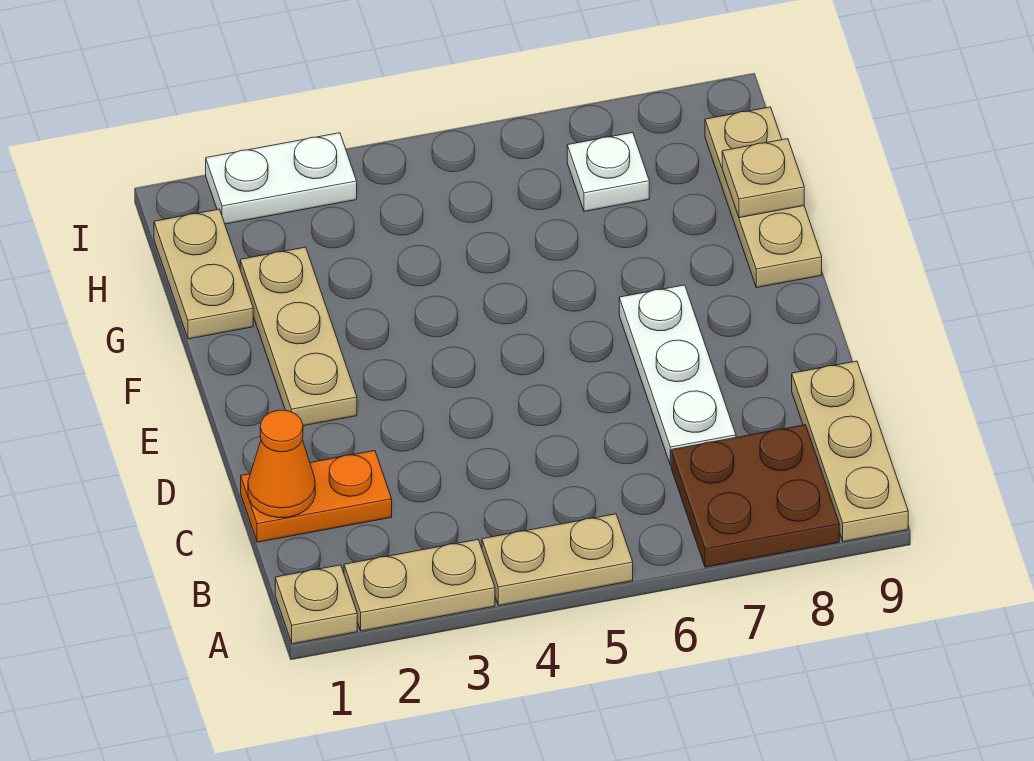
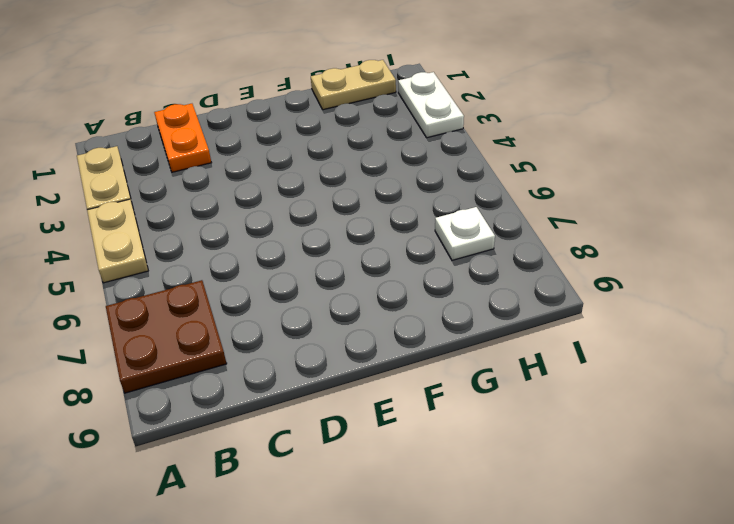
none -> tan plate A1 level 1
none -> tan plate A9:C9 level 1
none -> white plate C7:E7 level 1

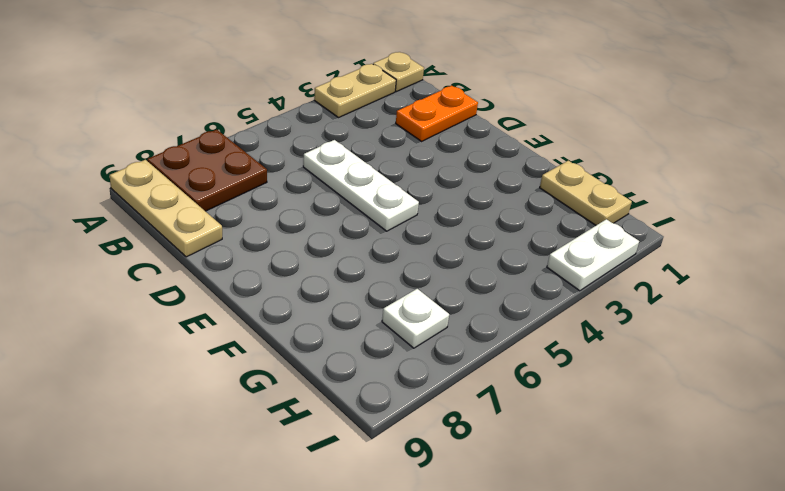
white plate C5:E5 level 1 -> white plate C7:E7 level 1
none -> tan plate A4:A5 level 1
none -> tan plate E2:G2 level 1
none -> tan plate F9:H9 level 1

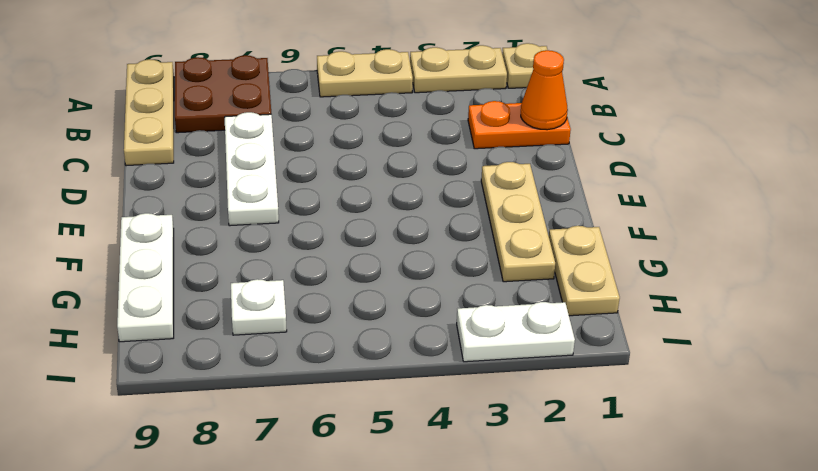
white plate F9:H9 level 1 -> tan plate F9:H9 level 1
none -> tan plate G9 level 2

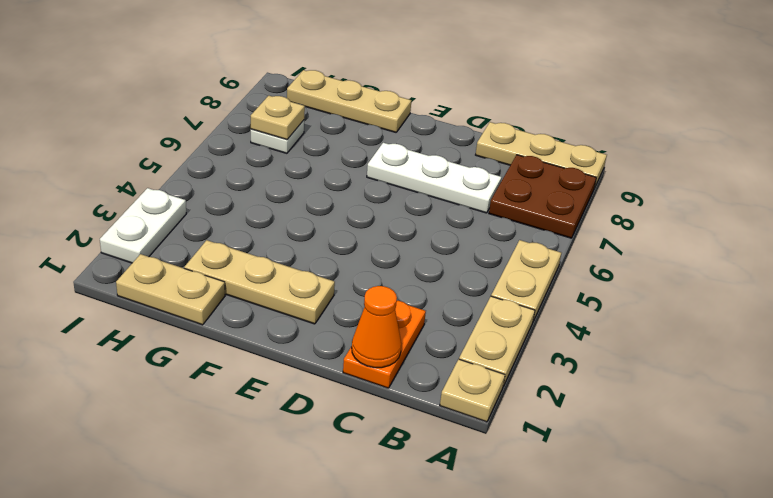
tan plate H7 level 2 -> tan plate G9 level 2

